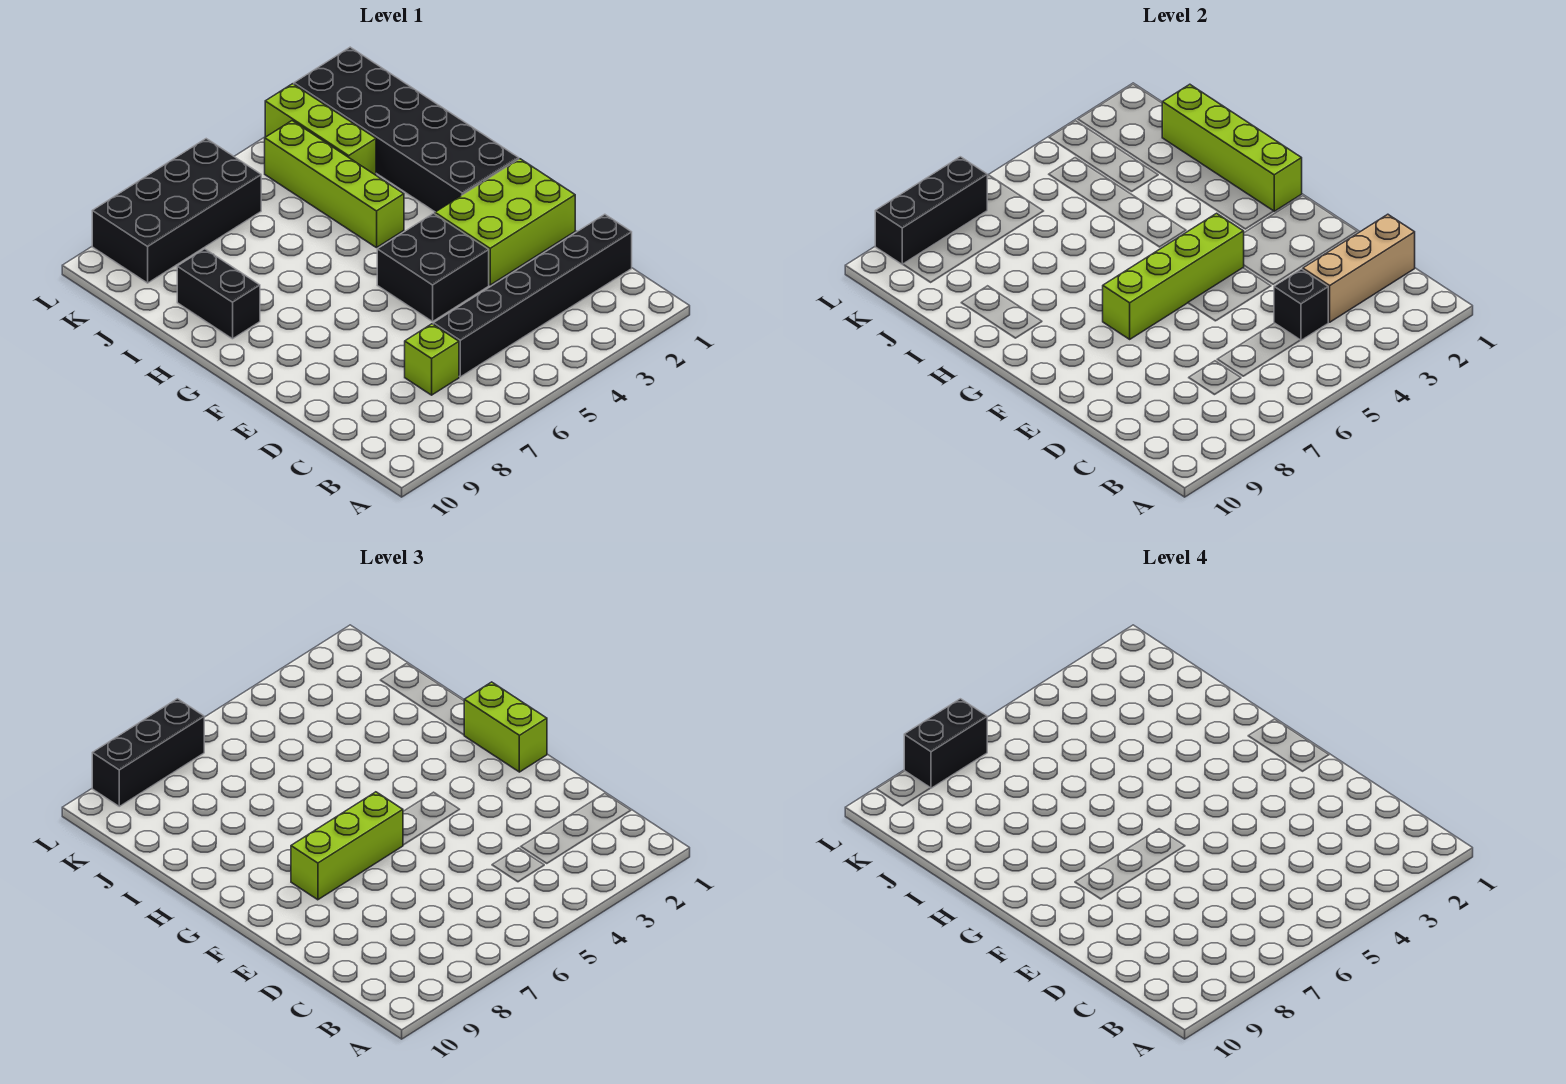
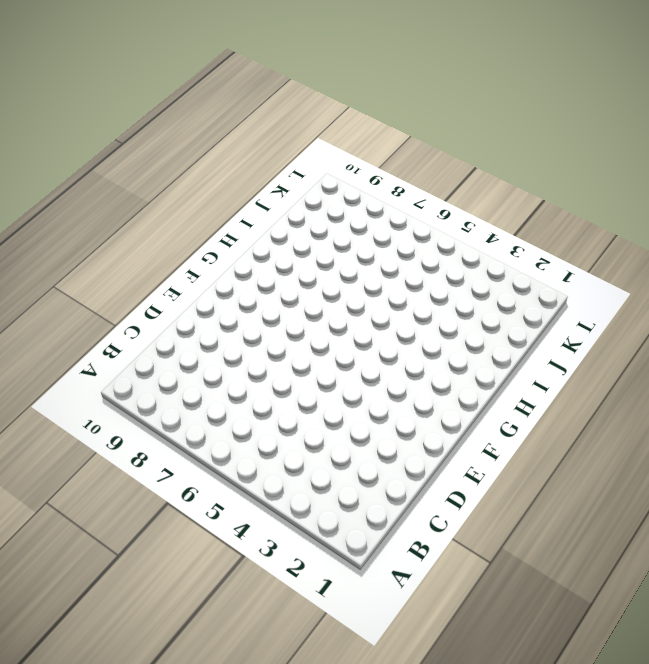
none -> black brick C1:C6 level 1
none -> lime brick C7 level 1
none -> lime brick E1:F3 level 1

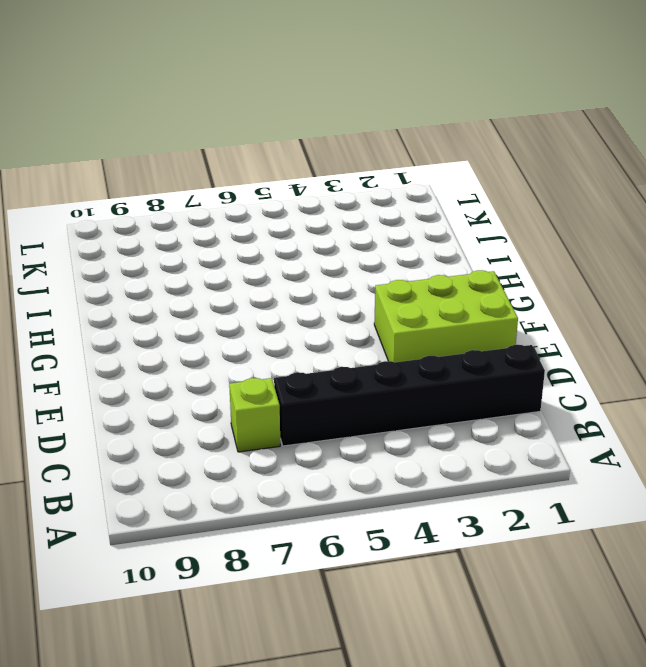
none -> black brick E4:F5 level 1
none -> black brick G1:L2 level 1
none -> lime brick H4:K4 level 1

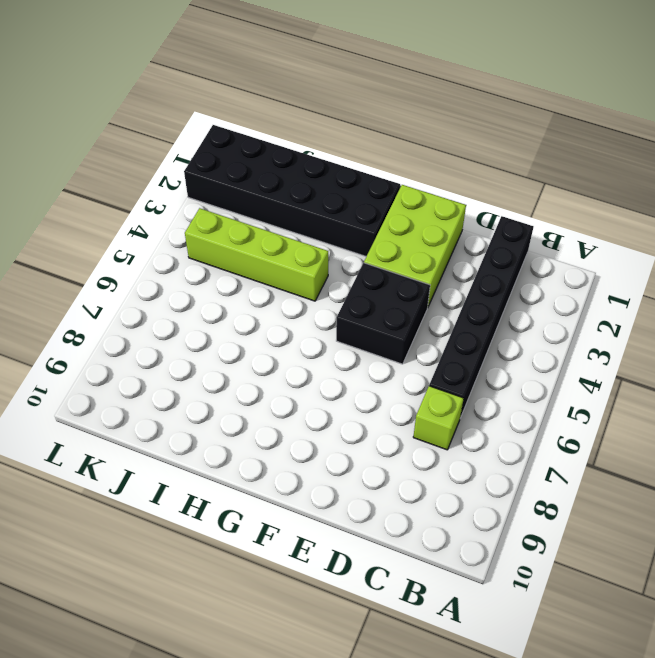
none -> black brick H9:I9 level 1
none -> lime brick J3:L3 level 1
none -> black brick K6:L9 level 1

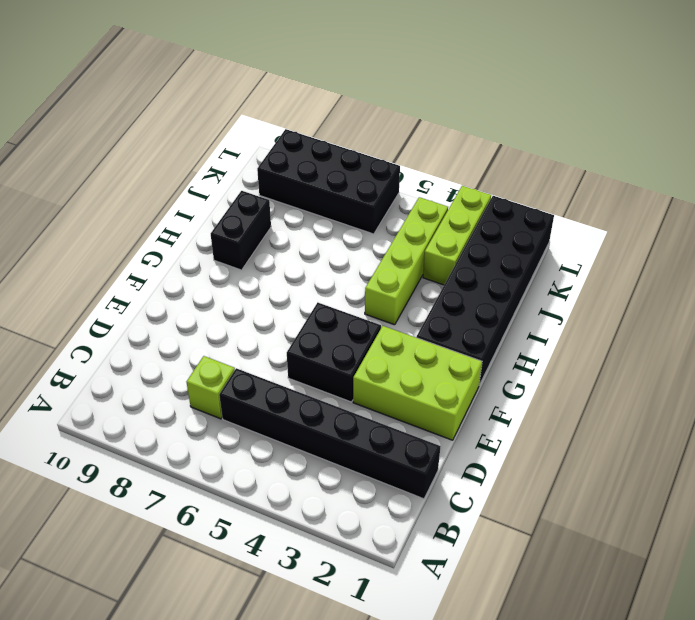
none -> tan brick C1:C3 level 2
none -> black brick C4 level 2
none -> lime brick F4:F7 level 2

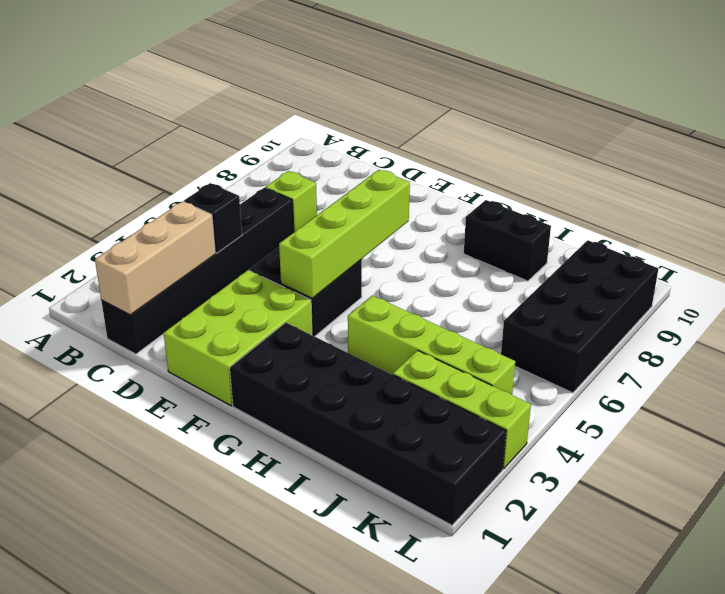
none -> lime brick G1:J1 level 2
none -> black brick L7:L9 level 2
none -> lime brick F1:G1 level 3

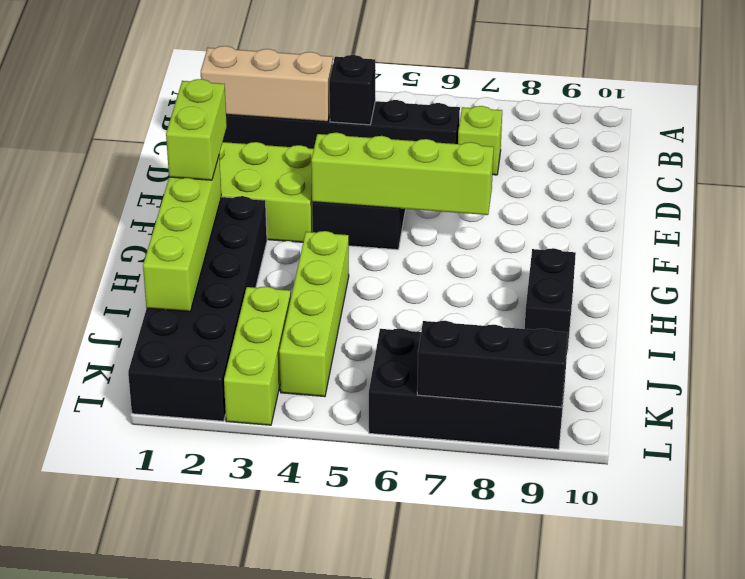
none -> lime brick F6:F8 level 3
none -> black brick L7:L9 level 3
none -> black brick L7:L8 level 4

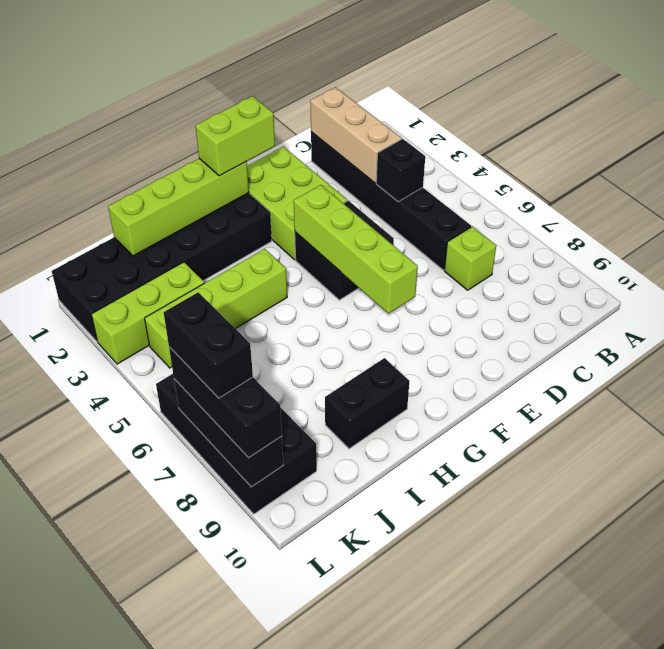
none -> lime brick F6:F8 level 3

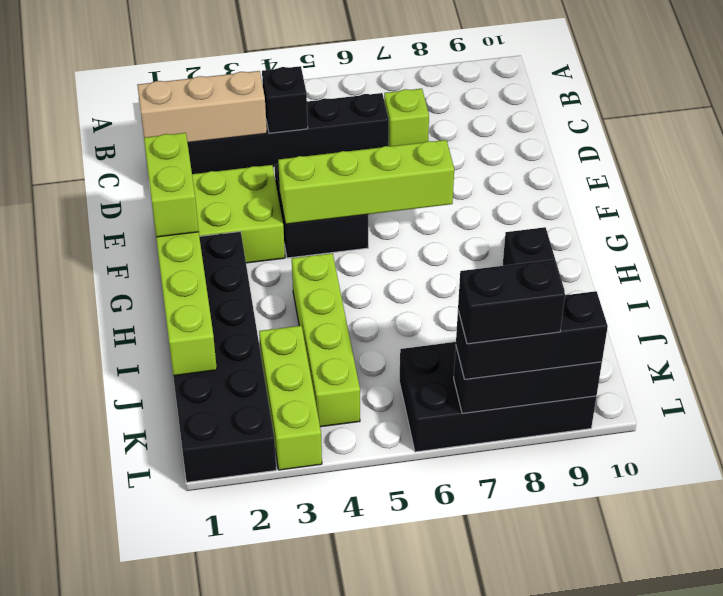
none -> lime brick F6:F8 level 3

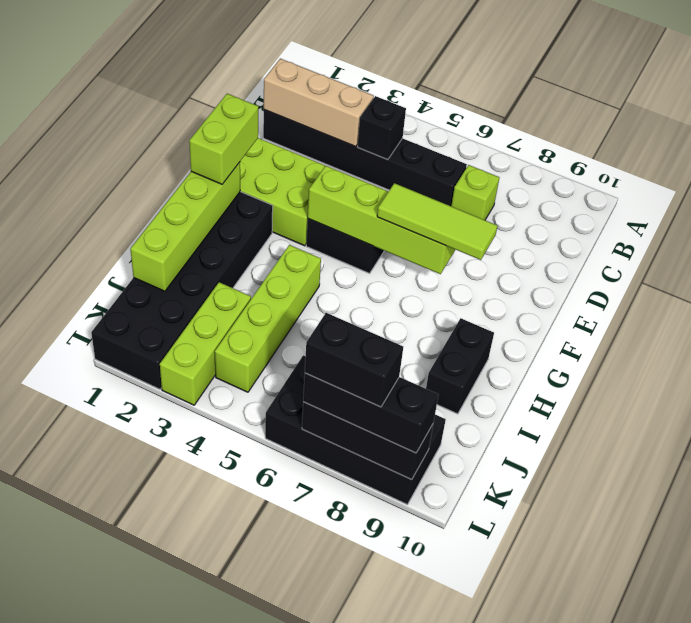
lime tile F6:F8 level 3 -> lime brick F6:F8 level 3

